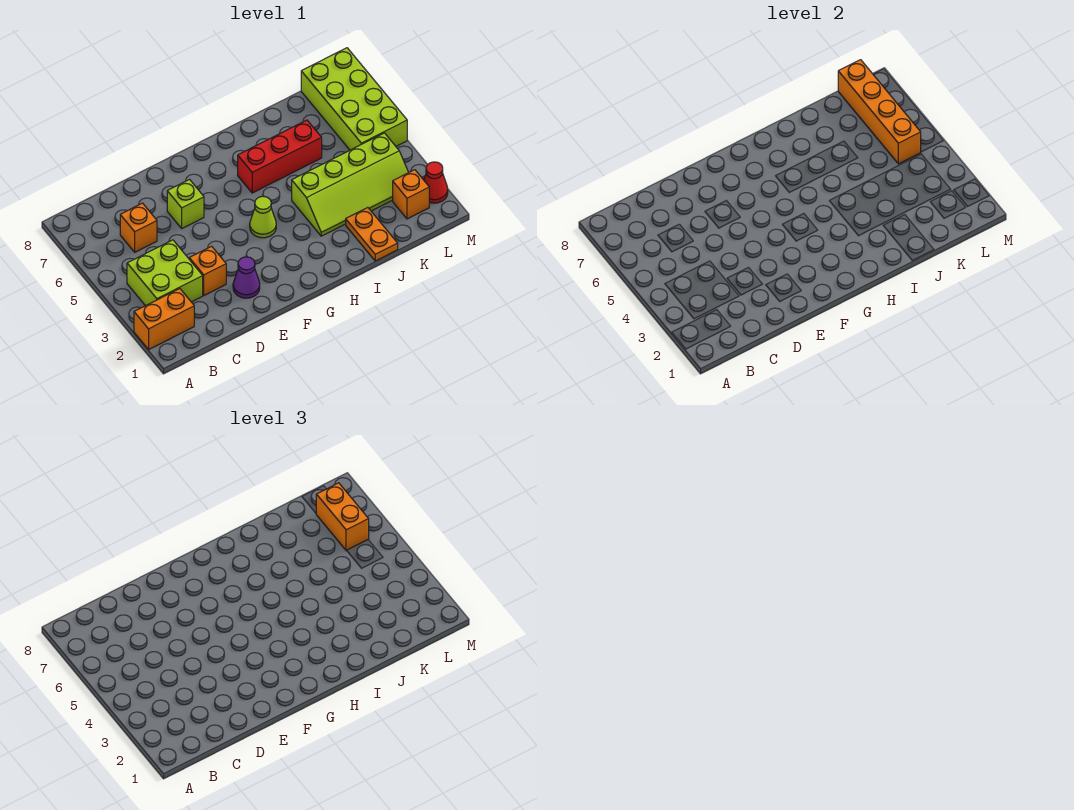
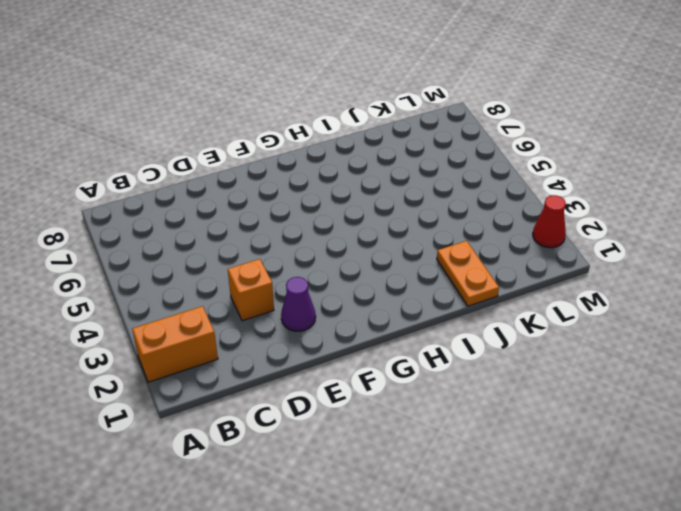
none -> lime brick B3:C4 level 1
none -> orange brick C6 level 1
none -> lime brick E6 level 1

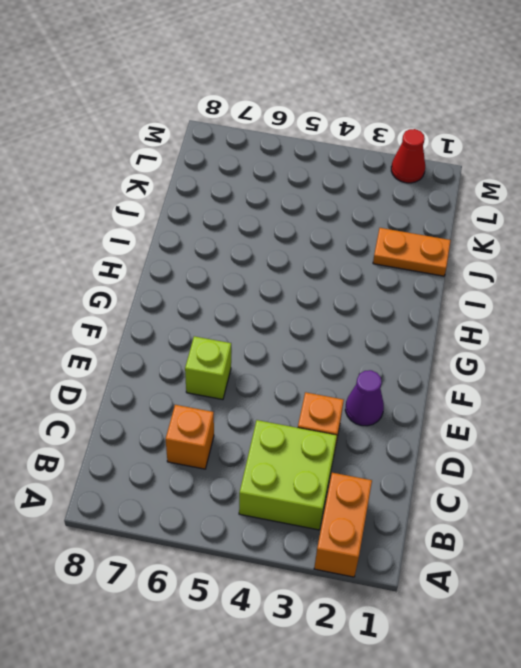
none -> lime cone G4 level 1
none -> red brick H6:J6 level 1
none -> lime slope I3:L4 level 1 top 4

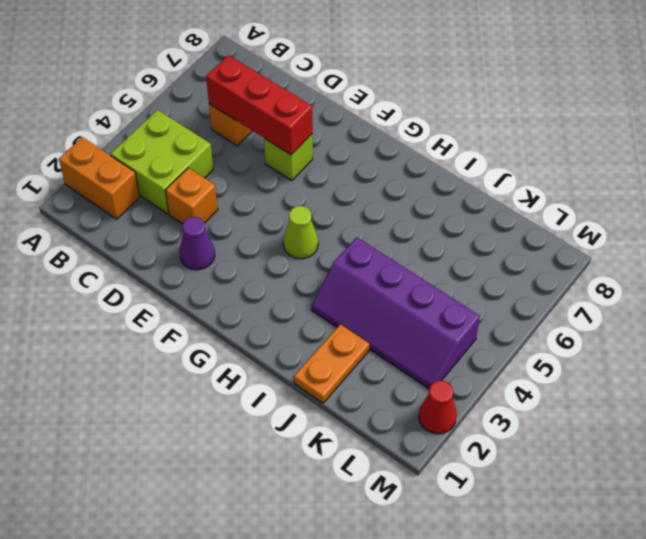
red brick C6:E6 level 2 -> red brick H6:J6 level 1
purple slope I3:L4 level 1 top 4 -> lime slope I3:L4 level 1 top 4
none -> orange brick L2 level 1
none -> lime brick L5:M8 level 1
none -> orange brick L5:L8 level 2

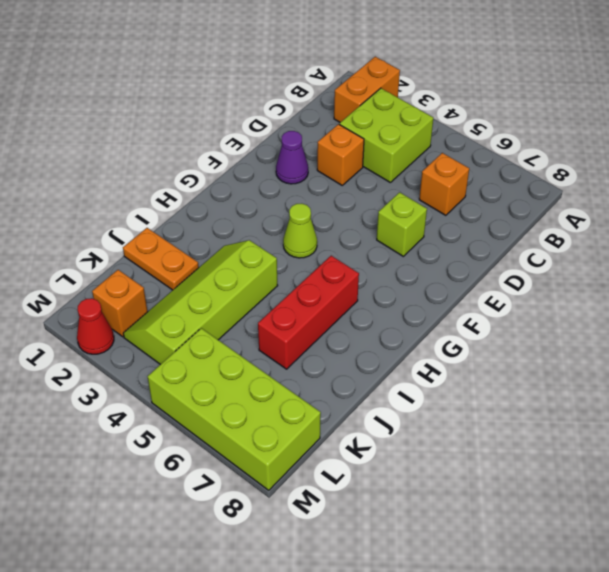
none -> orange brick L5:L8 level 2
none -> orange brick L6:L7 level 3

